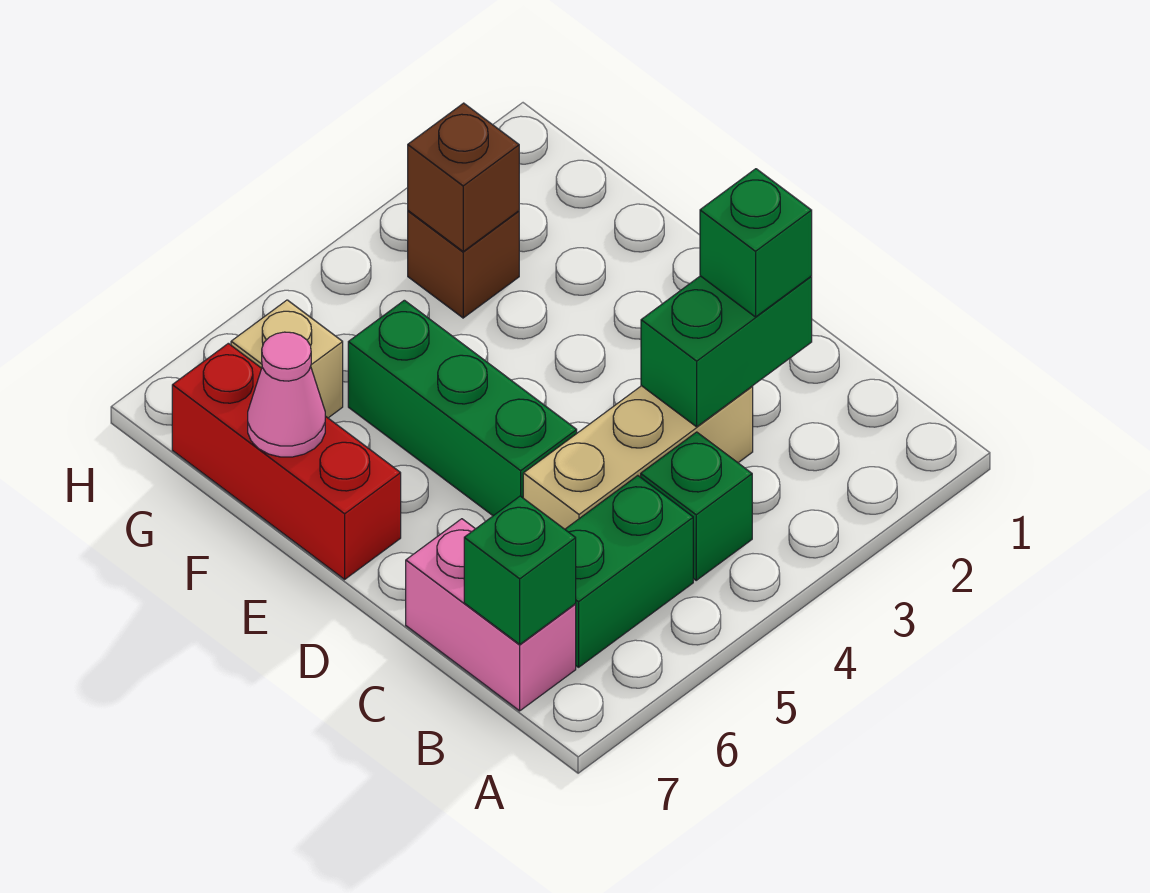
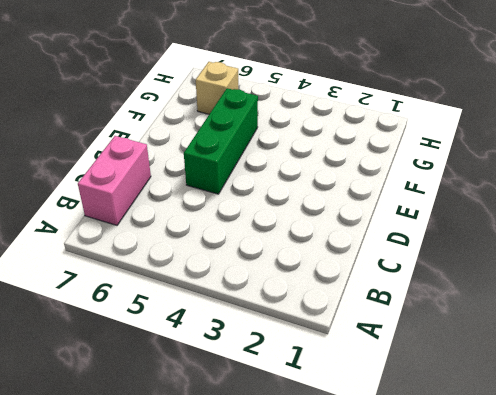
none -> green brick B4 level 1
none -> green brick B5:B6 level 1
none -> tan brick C3:C5 level 1

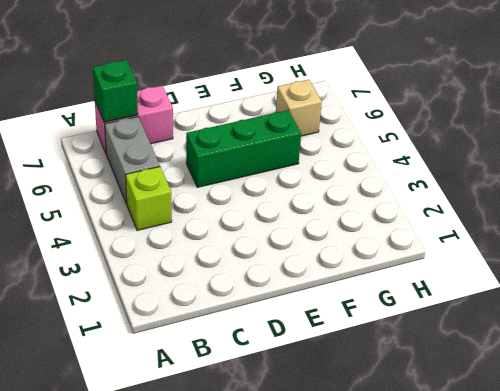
lime brick B4 level 1 -> green brick B4 level 1
grey brick B5:B6 level 1 -> green brick B5:B6 level 1
none -> tan brick C3:C5 level 1
none -> red brick E7:G7 level 1
none -> brown brick G3 level 1

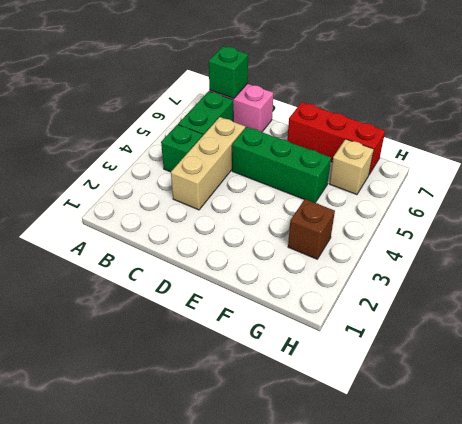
none -> green brick C2:C3 level 2
none -> pink cone F7 level 2
none -> brown brick G3 level 2

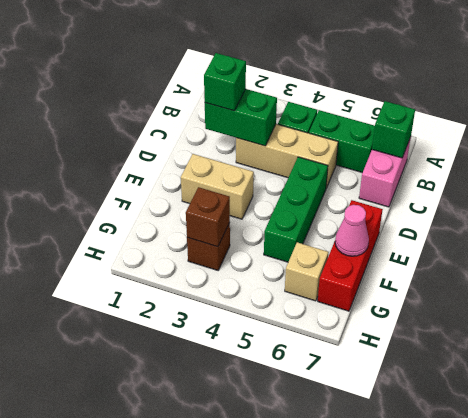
tan brick E2:E3 level 1 -> none

